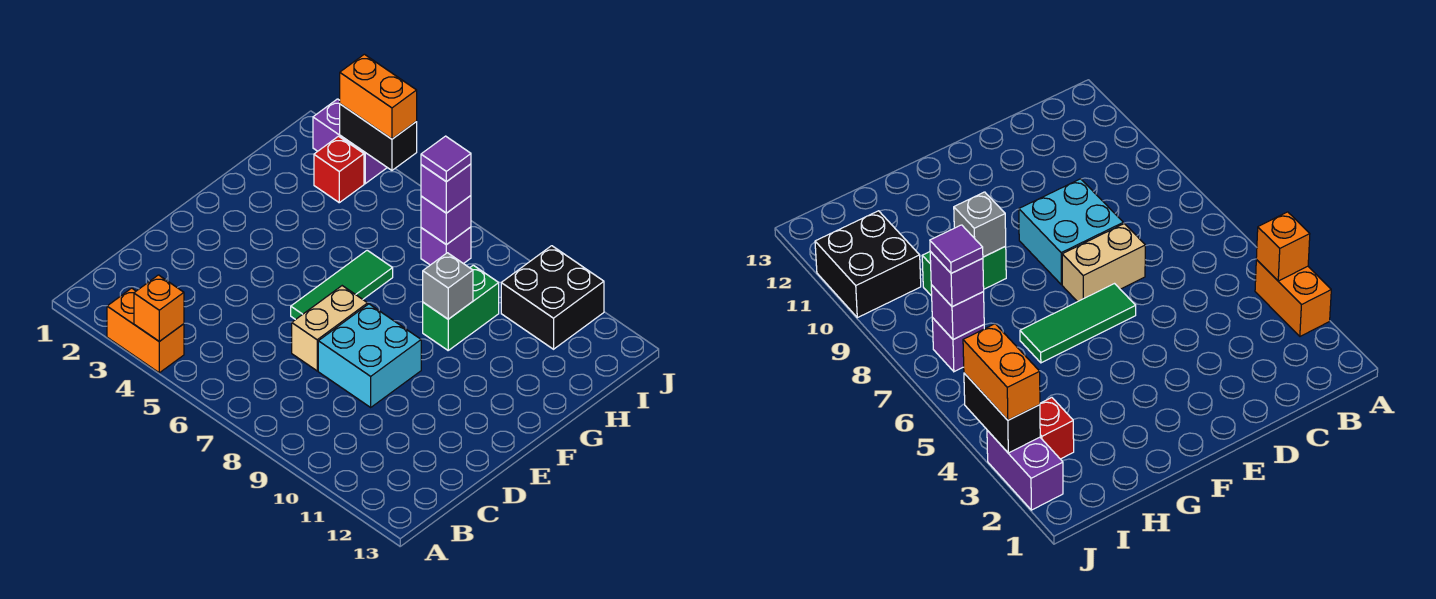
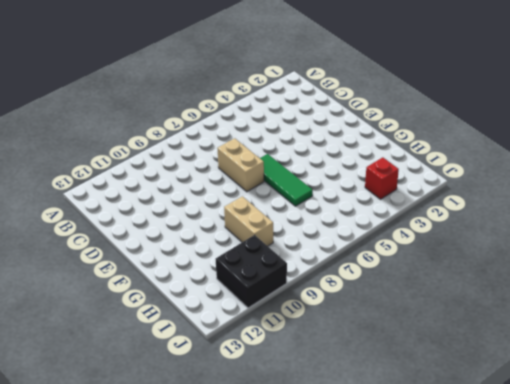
tan brick G9:H9 level 1 -> green brick G9:H9 level 1
none -> orange brick A3:A4 level 1
none -> cyan brick D8:E9 level 1
none -> purple brick I7 level 1

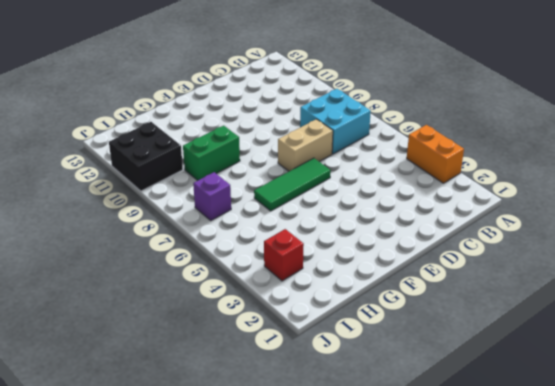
cyan brick B7:C8 level 1 -> cyan brick D8:E9 level 1
none -> purple brick J2:J3 level 1
none -> orange brick A4 level 2
none -> grey brick G9 level 2

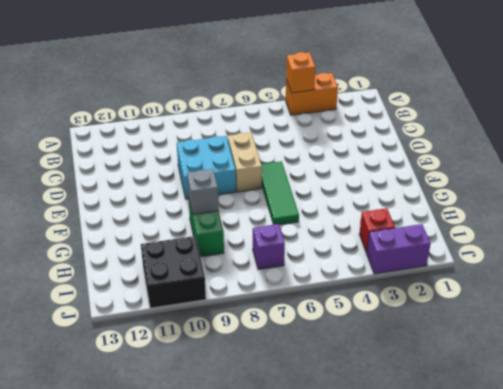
none -> purple brick I7 level 2
none -> black brick J3:J4 level 2
none -> purple brick I7 level 3

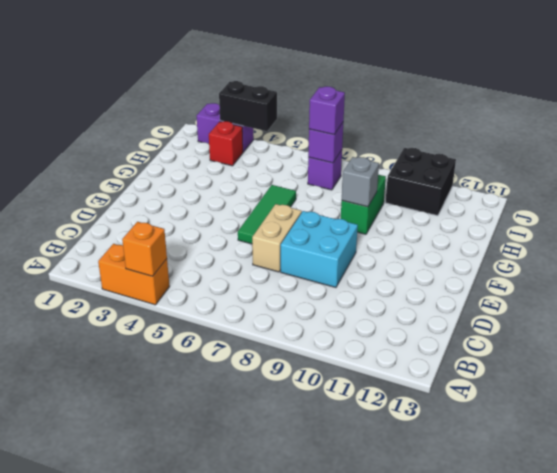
none -> orange brick J3:J4 level 3
none -> purple tile I7 level 4

